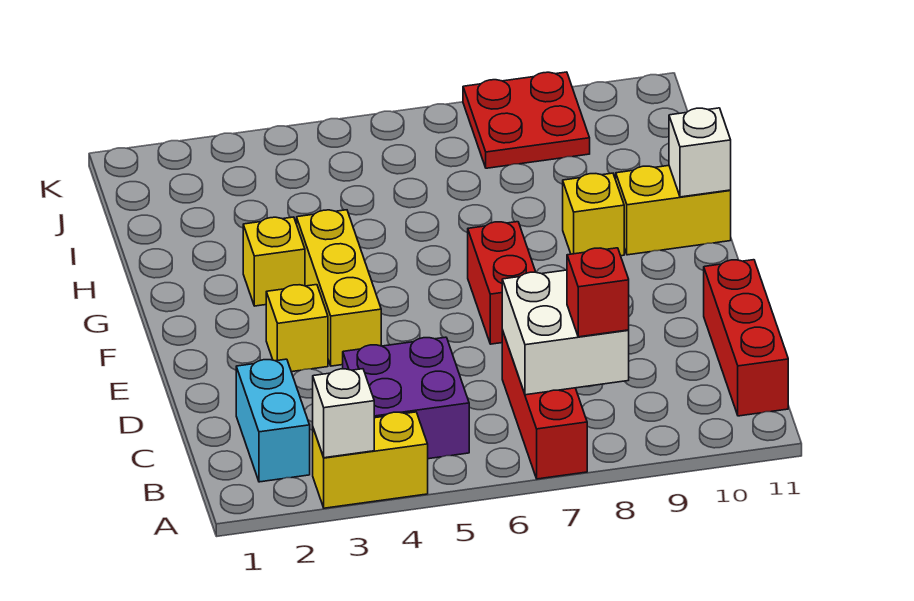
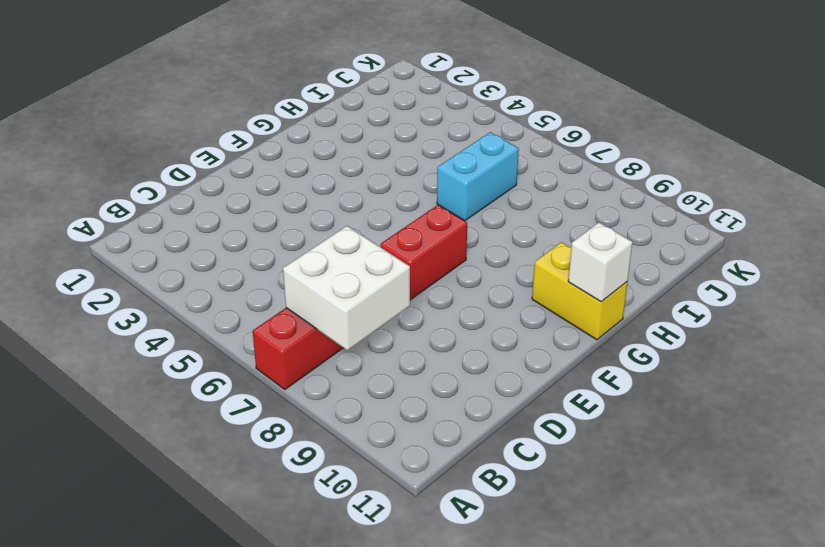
cyan brick H6:I6 level 1 -> cyan brick B2:C2 level 1
none -> yellow brick A3:A4 level 1
none -> purple brick B4:C5 level 1
none -> red brick B11:D11 level 1

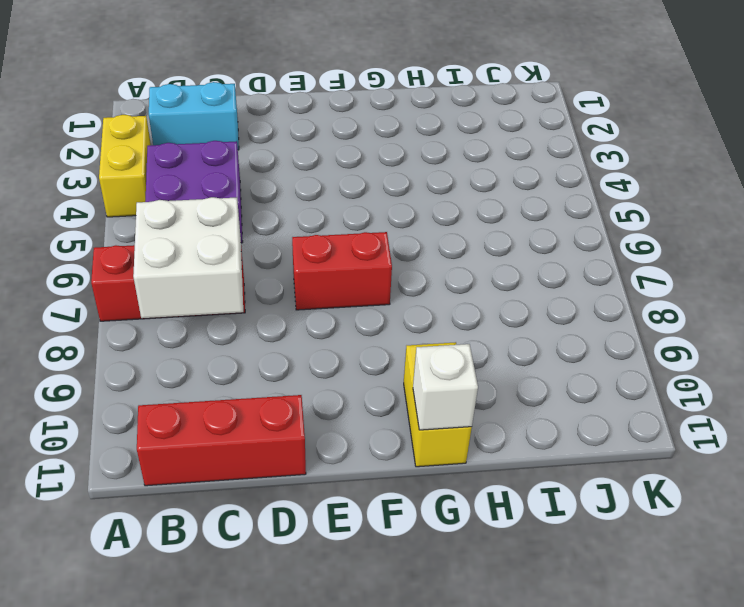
none -> yellow brick E3 level 1
none -> yellow brick E4:G4 level 1
none -> yellow brick G3 level 1

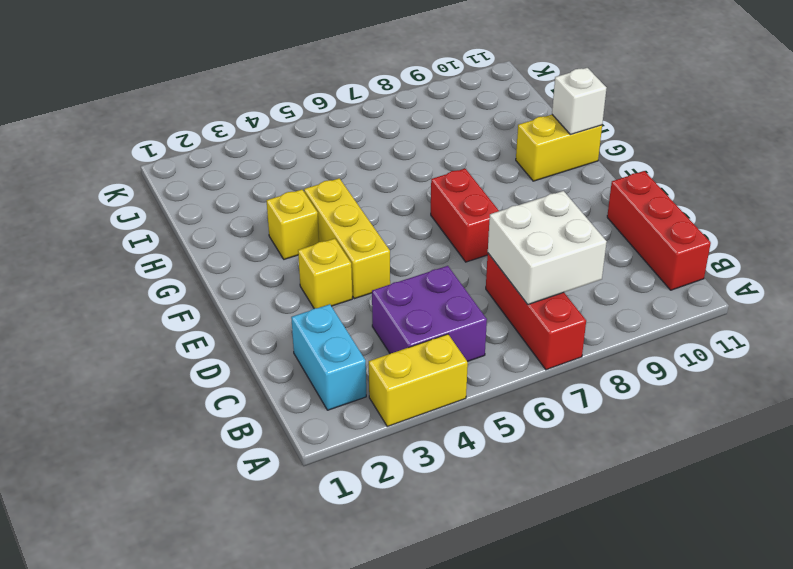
none -> yellow brick G9 level 1
none -> red plate J8:K9 level 1
none -> white brick A3 level 2

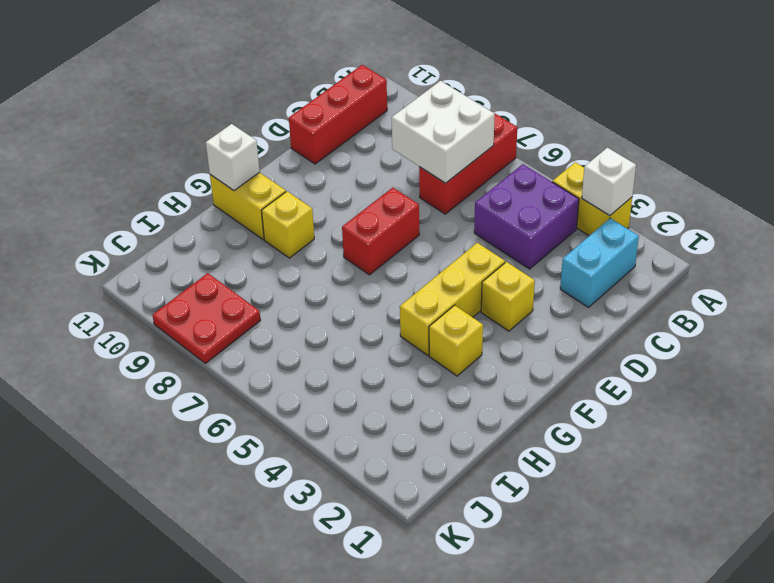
none -> red brick B8 level 3

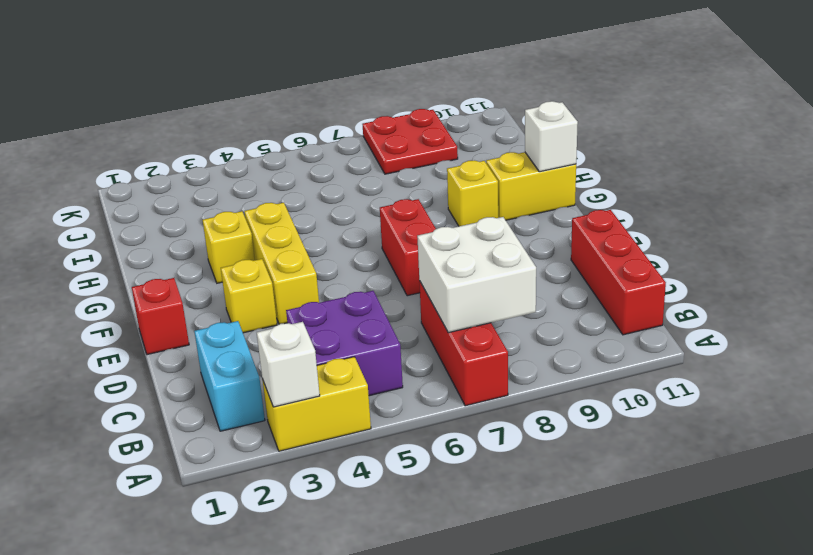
red brick E1 level 1 -> red brick B8 level 3

